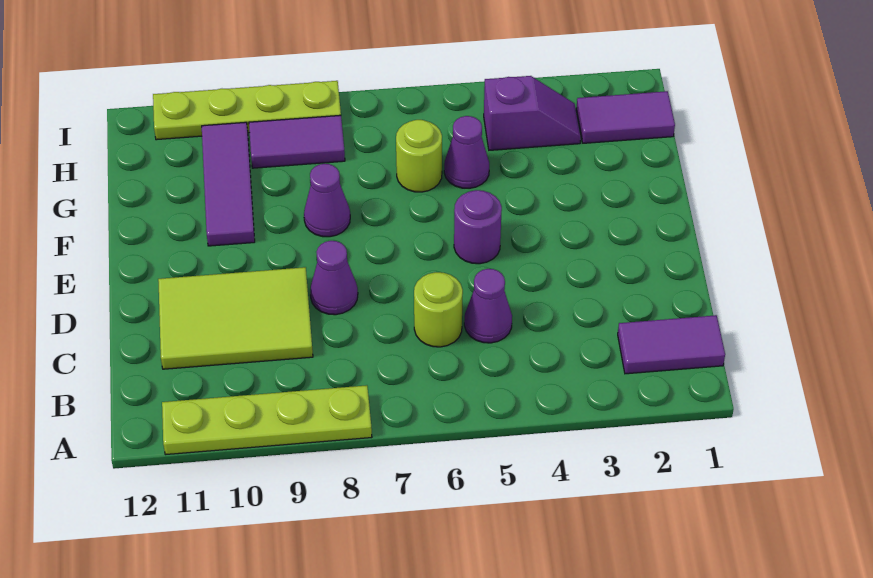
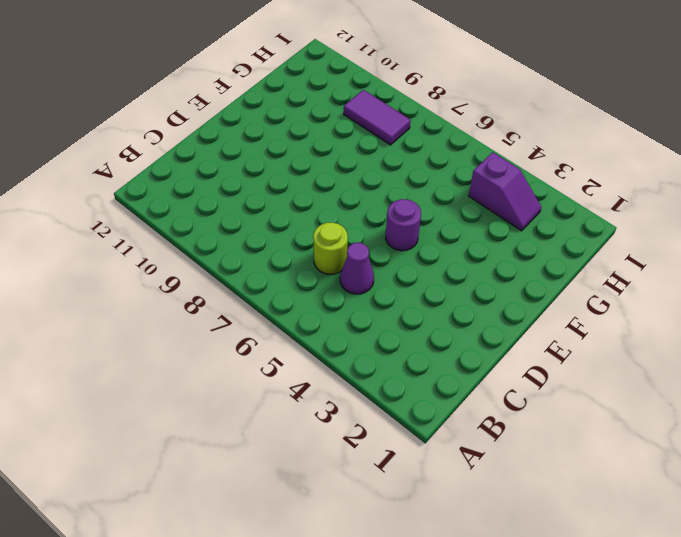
none -> lime plate A8:A11 level 1
none -> purple tile B1:B2 level 1
none -> lime tile C9:D11 level 1

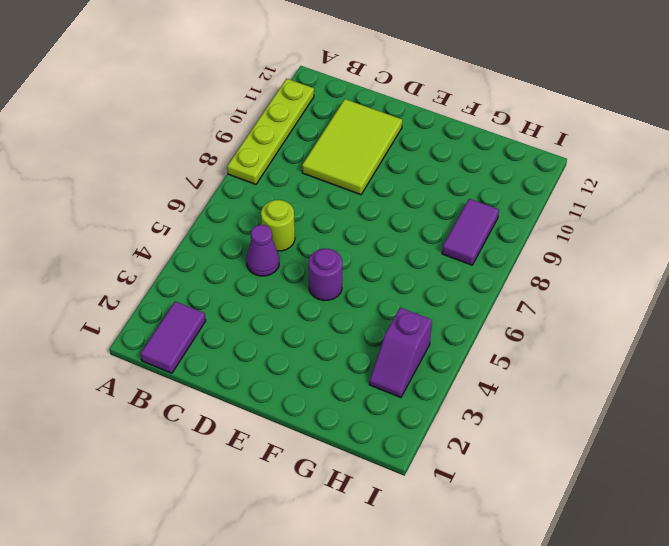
none -> purple cone D8 level 1
none -> purple cone F8 level 1
none -> purple tile F10:H10 level 1

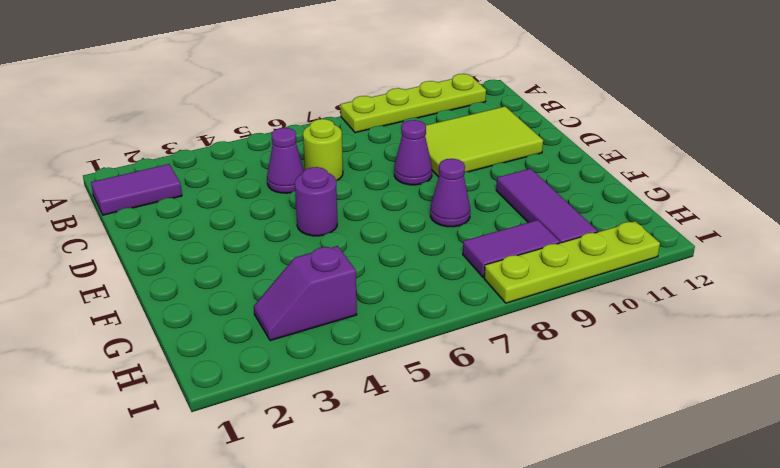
none -> purple cone G5 level 1
none -> lime round brick G6 level 1
none -> purple tile H1:H2 level 1

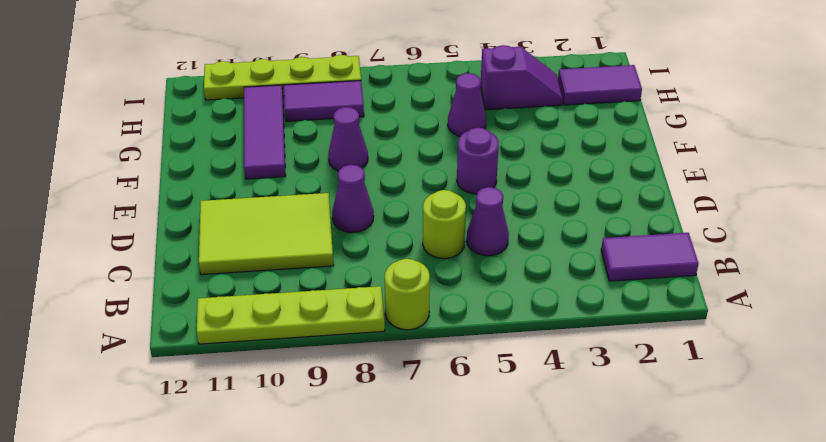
lime round brick A7 level 1 -> lime round brick G6 level 1

